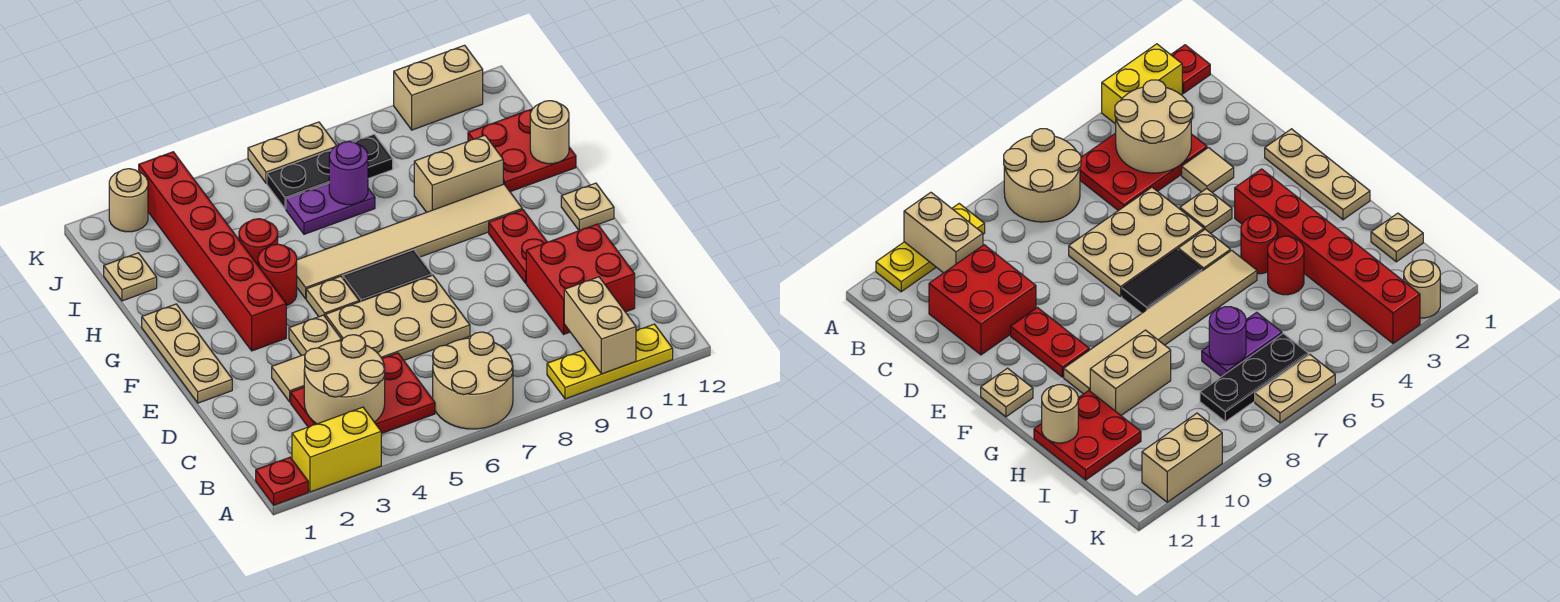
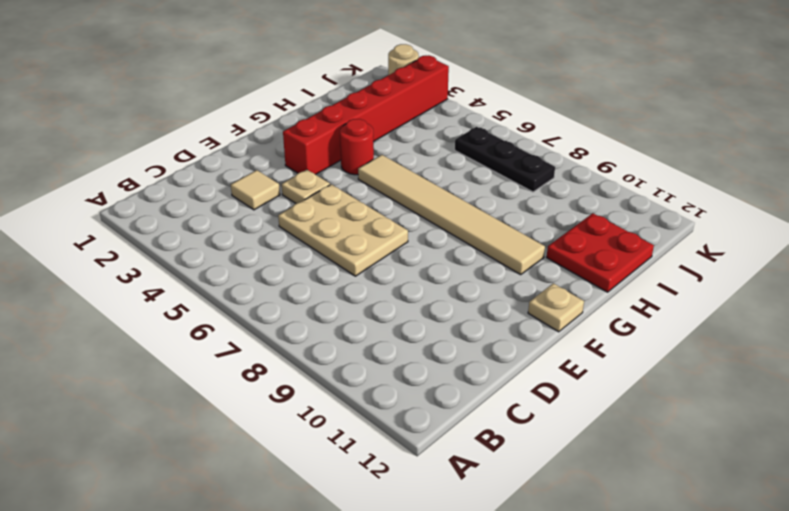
none -> red plate A1 level 1
none -> yellow brick A2:A3 level 1
none -> tan round brick A6:B7 level 1
none -> yellow plate A9:A11 level 1

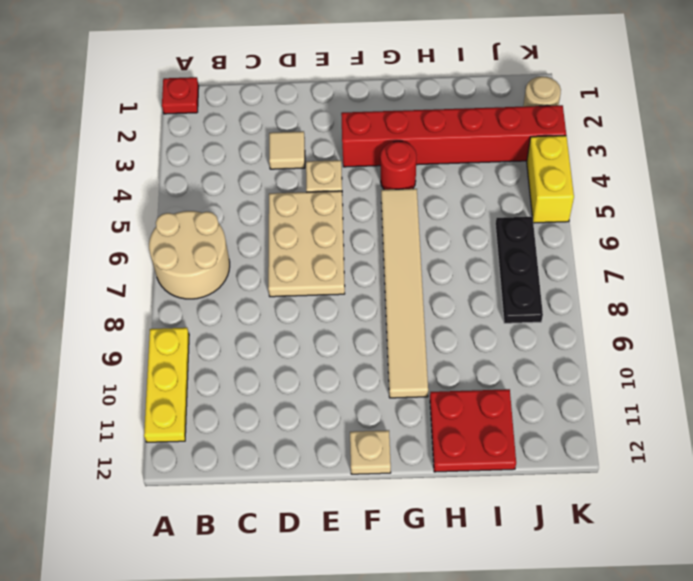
yellow brick K4:K5 level 1 -> yellow brick A2:A3 level 1
none -> red plate B3:C5 level 1
none -> red brick C10:D11 level 1
none -> tan plate E1:G1 level 1
none -> red plate E10:F10 level 1

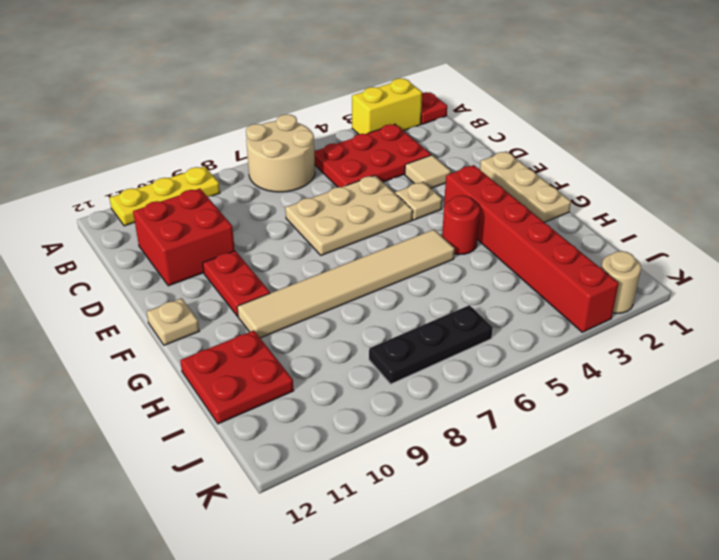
none -> tan plate F5 level 1
none -> black tile F6:F7 level 1
none -> red round brick H4 level 1
none -> tan brick H9:H10 level 1

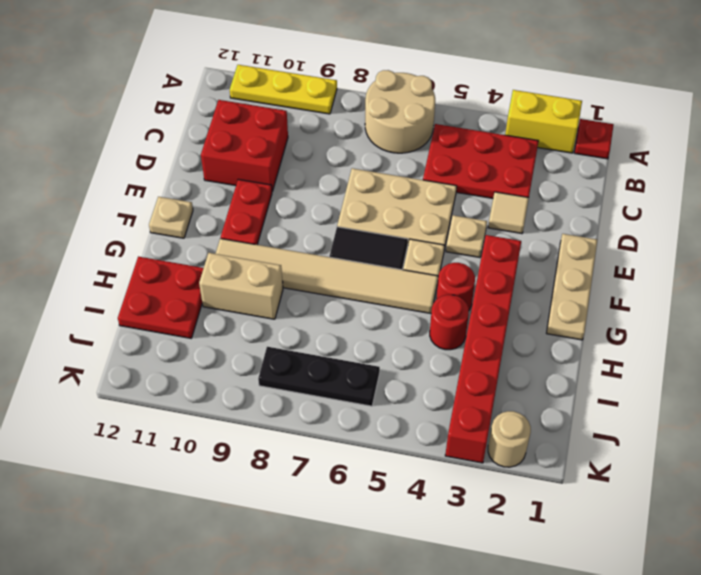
none -> tan plate I1 level 1
none -> purple plate I6:I7 level 1
none -> tan plate K6:K7 level 1
none -> tan brick K10:K11 level 1

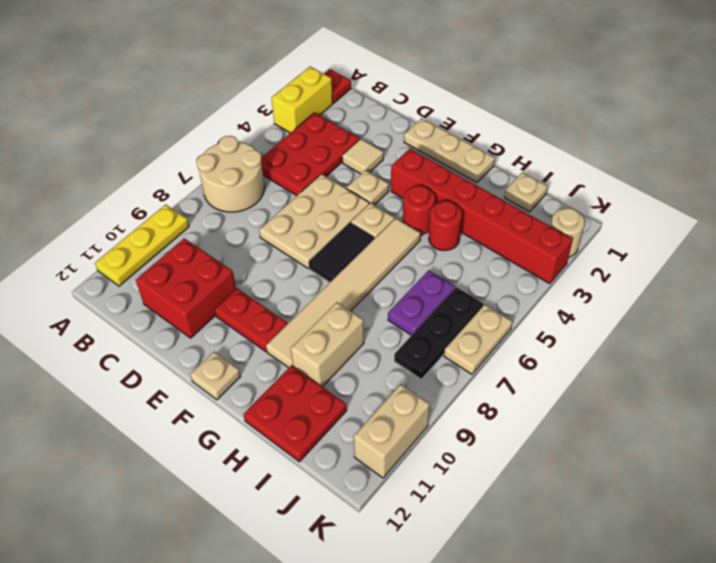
none -> tan brick A10:B10 level 2
none -> tan round brick B3:C4 level 2
none -> tan round brick H12 level 2
none -> purple round brick I7 level 2

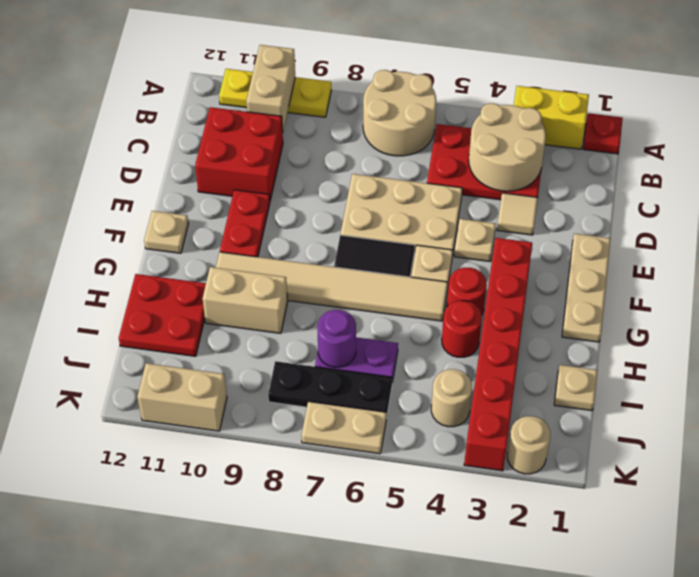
tan round brick J4 level 1 -> tan round brick H12 level 2

